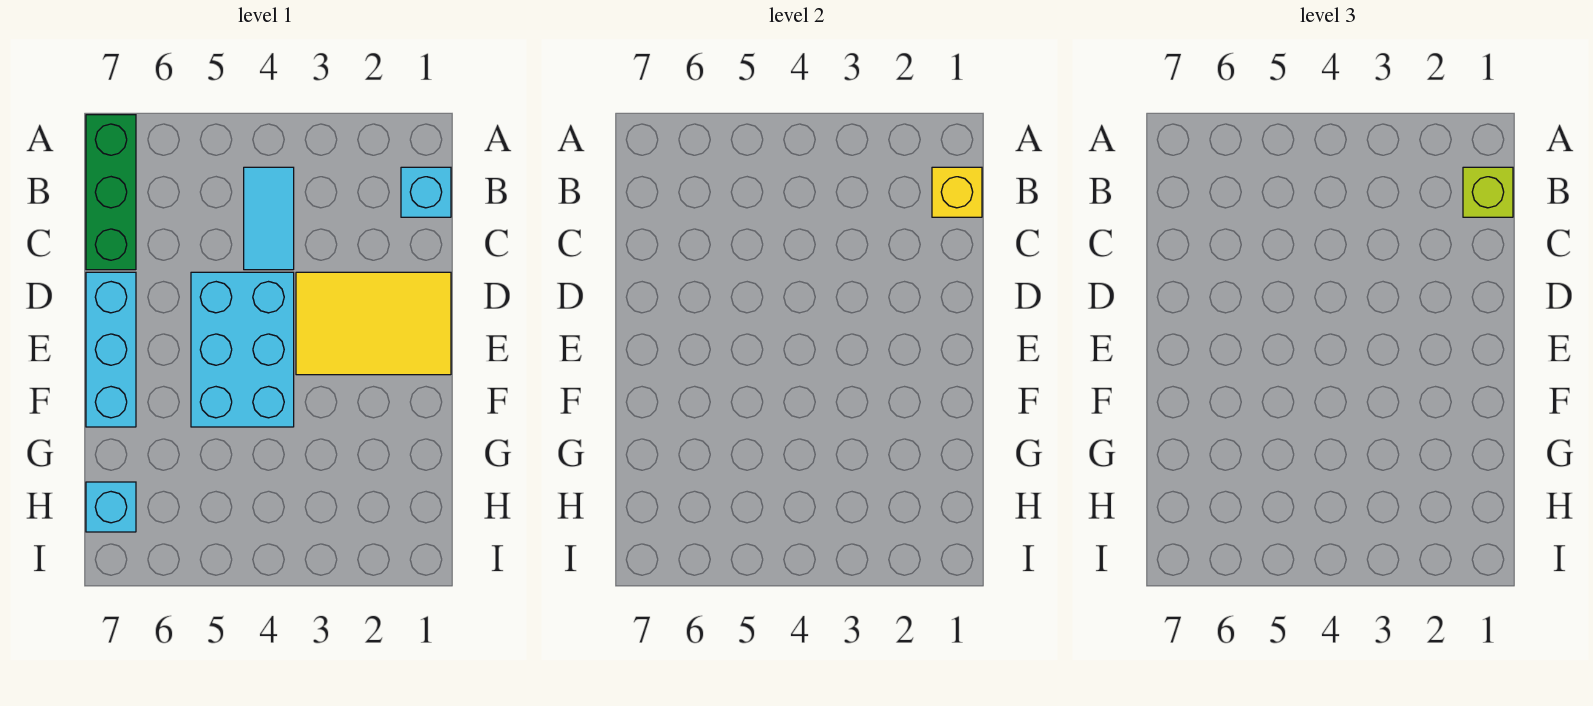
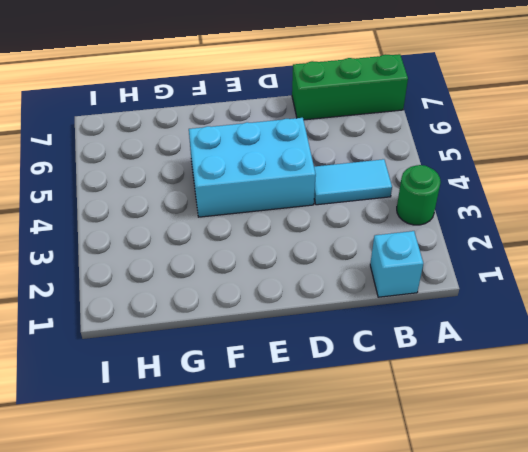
green round brick A3 level 1 -> none
none -> yellow tile D1:E3 level 1
none -> cyan brick D7:F7 level 1

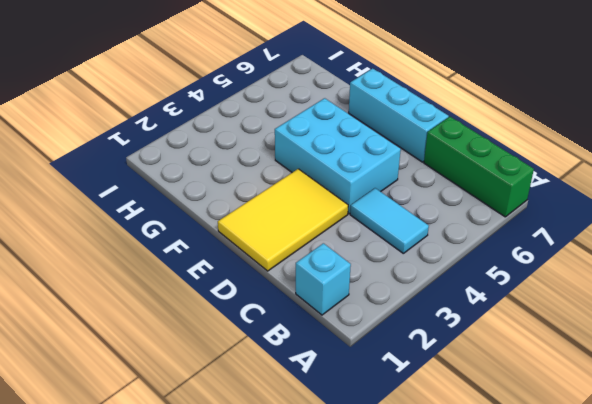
none -> cyan brick H7 level 1
none -> yellow brick B1 level 2

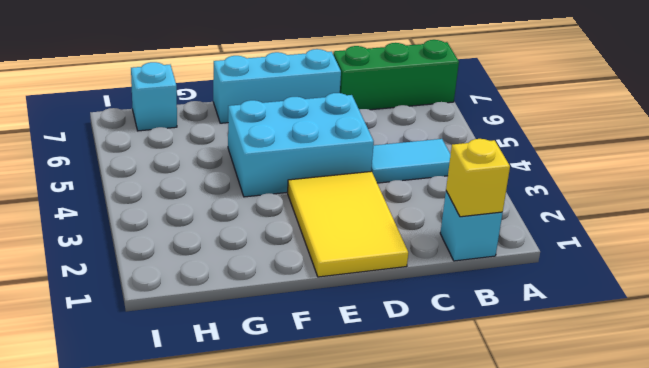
none -> lime brick B1 level 3

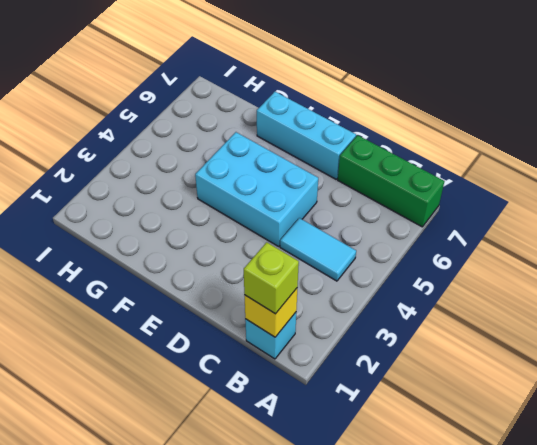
none -> yellow tile D1:E3 level 1
none -> cyan brick H7 level 1

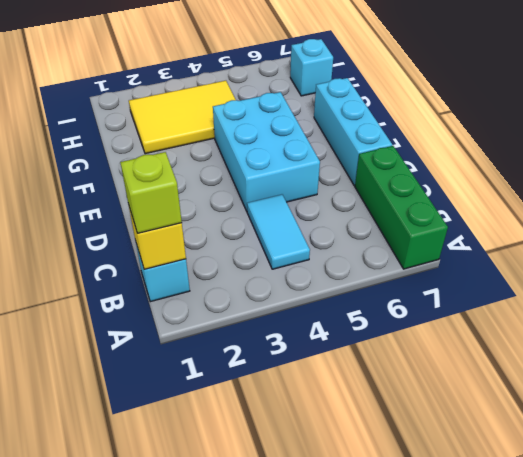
yellow tile G2:H4 level 1 -> yellow tile D1:E3 level 1

